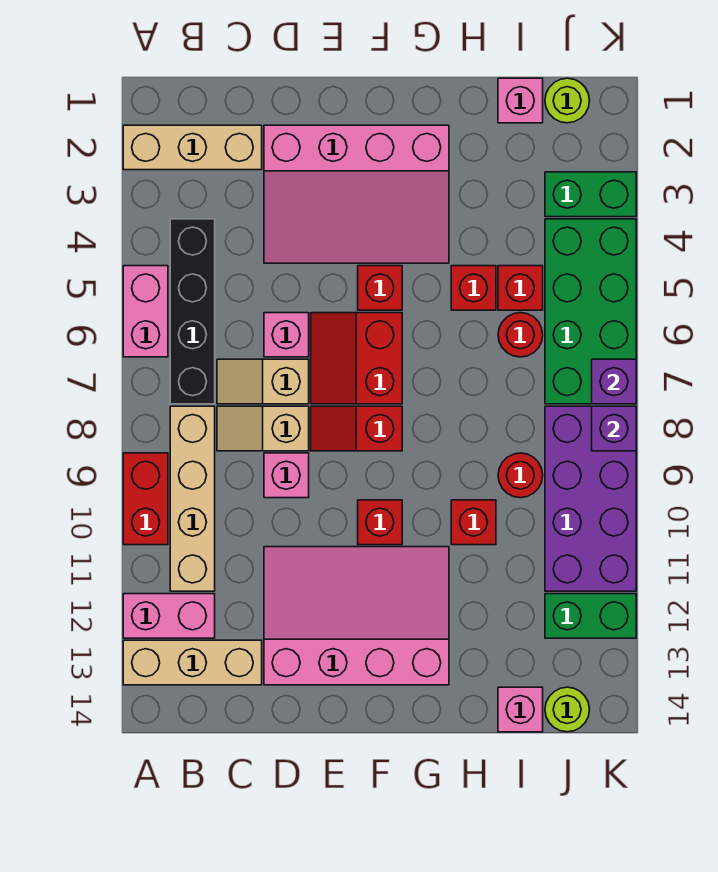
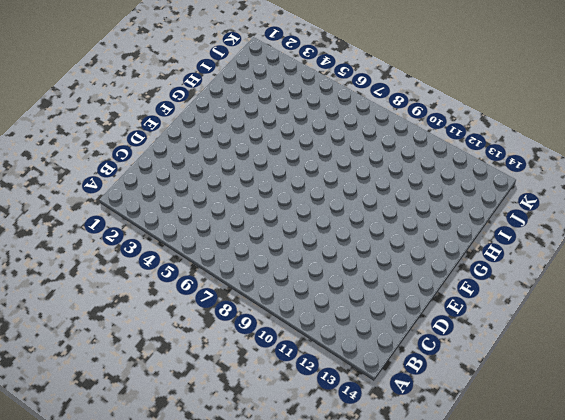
none -> tan brick A2:C2 level 1
none -> pink brick A5:A6 level 1
none -> red brick A9:A10 level 1
none -> pink brick A12:B12 level 1

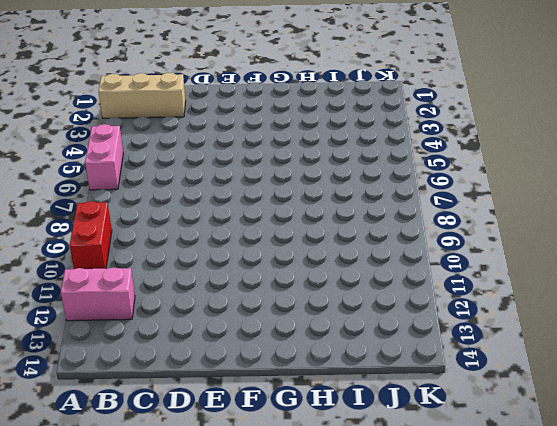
none -> tan brick A13:C13 level 1
none -> black brick B4:B7 level 1
none -> tan brick B8:B11 level 1
none -> tan slope C7:D7 level 1 top D

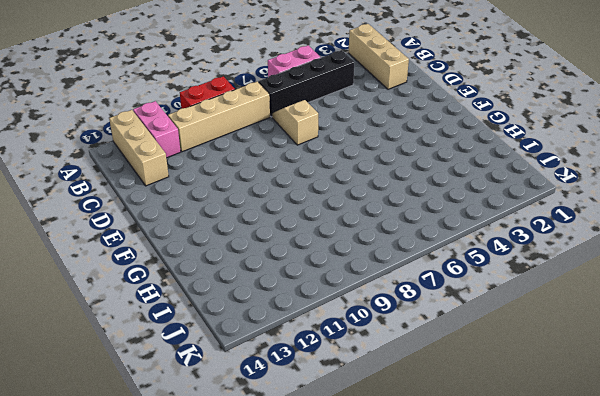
none -> tan slope C8:D8 level 1 top D
none -> pink slope D2:G4 level 1 top 2
none -> pink brick D6 level 1
none -> pink brick D9 level 1

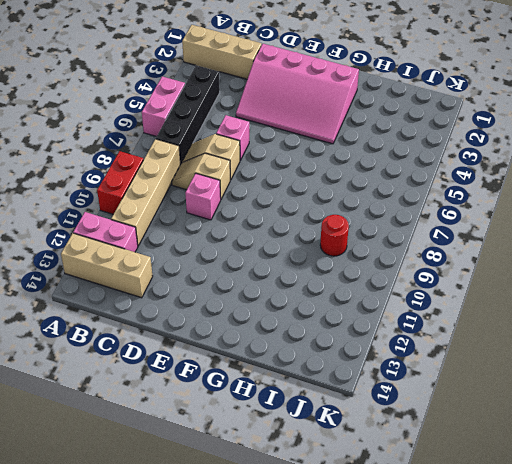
none -> pink slope D11:G13 level 1 top 13
none -> red slope E6:F7 level 1 top F
none -> red slope E8:F8 level 1 top F
none -> red brick F5 level 1

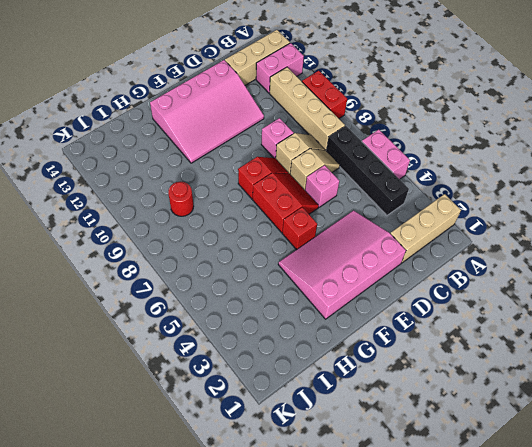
none -> red brick F10 level 1
none -> red brick H5 level 1
none -> red brick H10 level 1
none -> pink brick I1 level 1

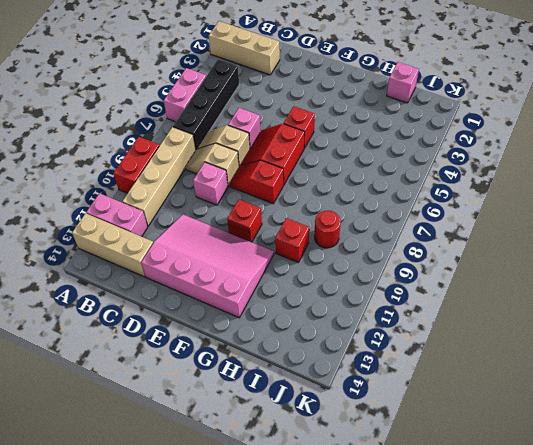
none -> pink slope D2:G4 level 1 top 2
none -> red brick H5 level 1
none -> red brick I5 level 1
none -> red round brick I6 level 1

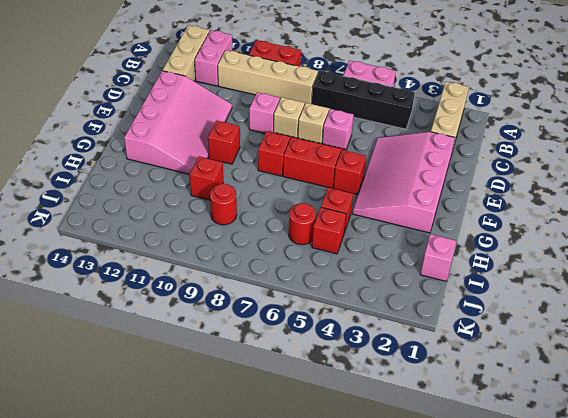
none -> pink brick I14 level 1
none -> lime round brick J1 level 1
none -> green brick J3:K3 level 1
none -> green brick J4:K7 level 1

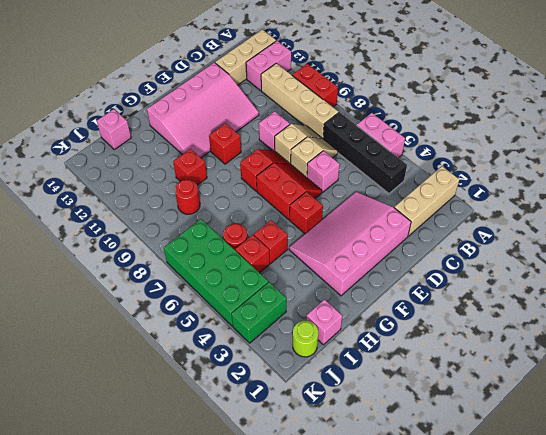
none -> purple brick J8:K11 level 1
none -> green brick J12:K12 level 1
none -> lime round brick J14 level 1
none -> purple brick K7 level 2

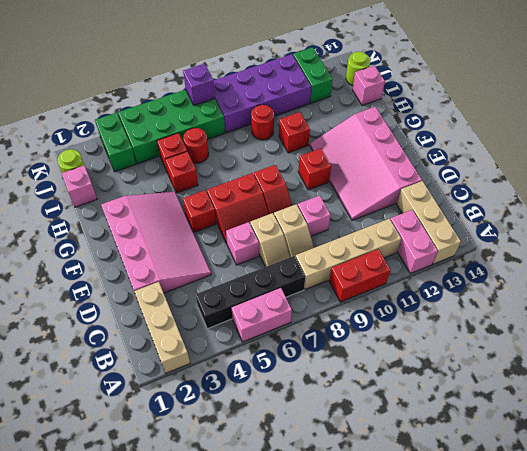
none -> purple brick K8 level 2

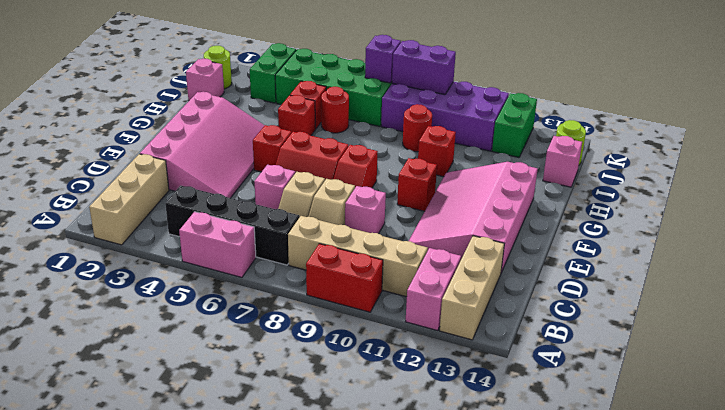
purple brick K8:K9 level 2 -> purple brick K8 level 2

